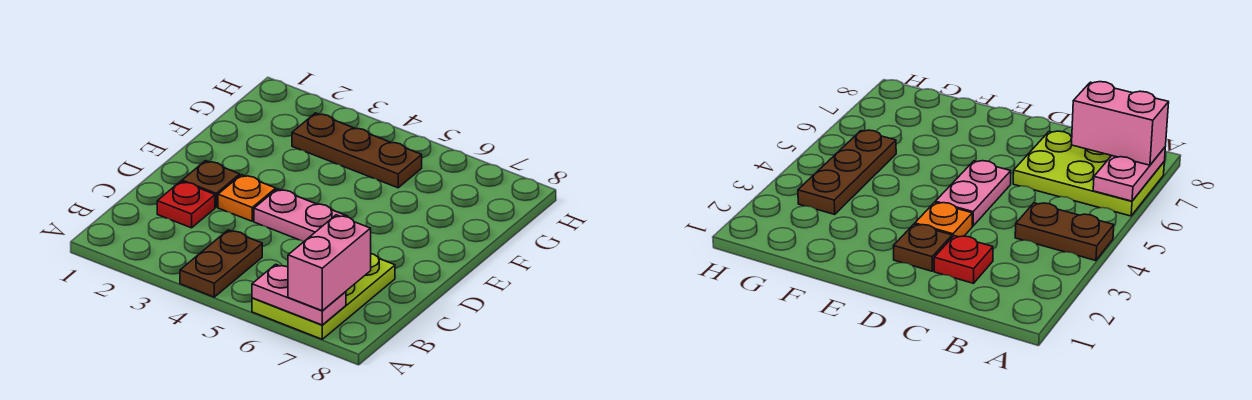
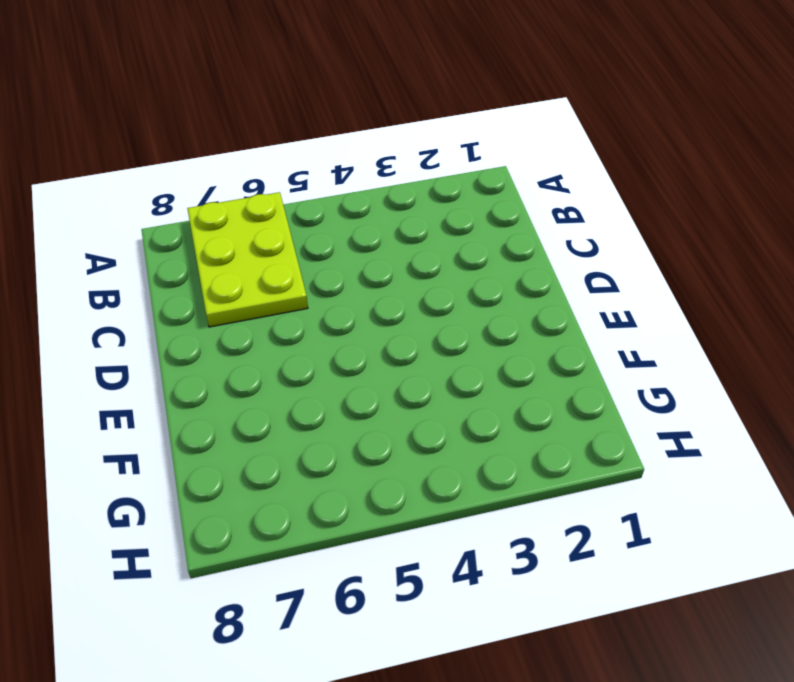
none -> brown plate A4:B4 level 1
none -> red plate C2 level 1

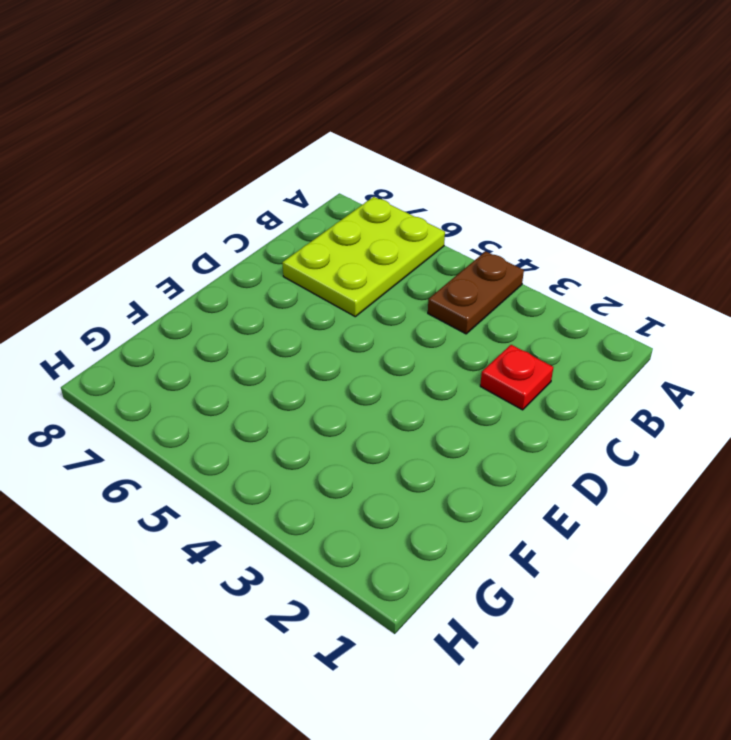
none -> brown plate D2 level 1
none -> orange plate D3 level 1

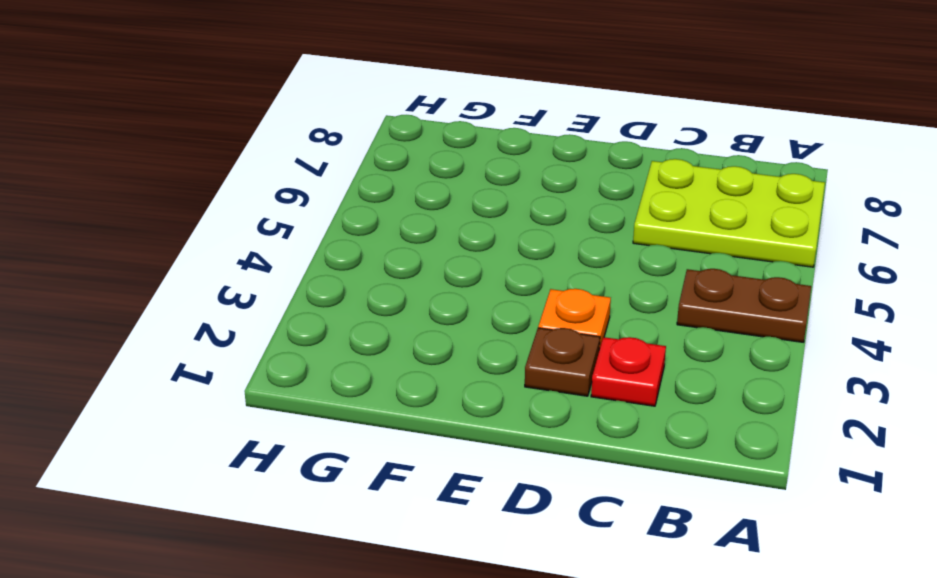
none -> pink plate D4:D5 level 1
none -> brown plate G3:G5 level 1

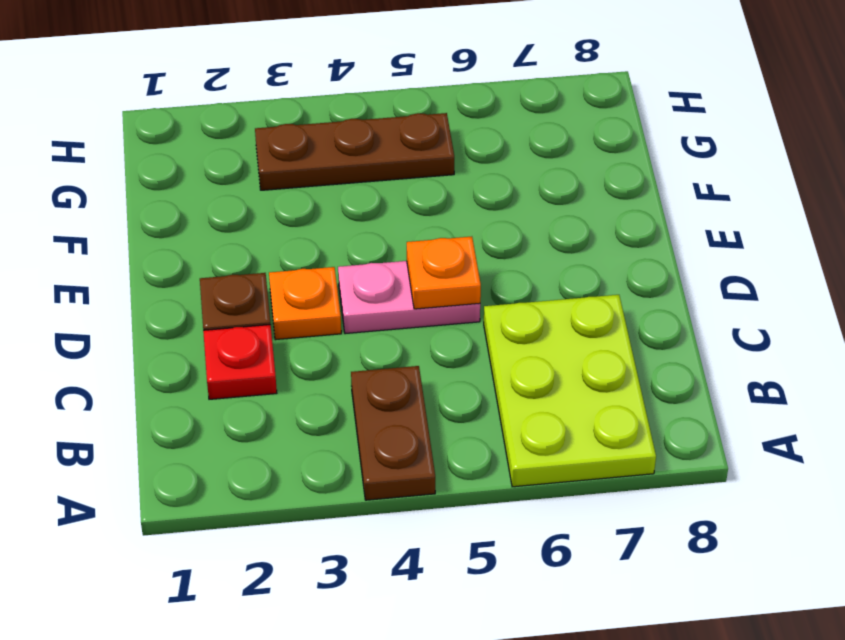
orange plate D5 level 2 -> none
none -> pink plate A6:A7 level 2
none -> pink brick A7:B7 level 3

